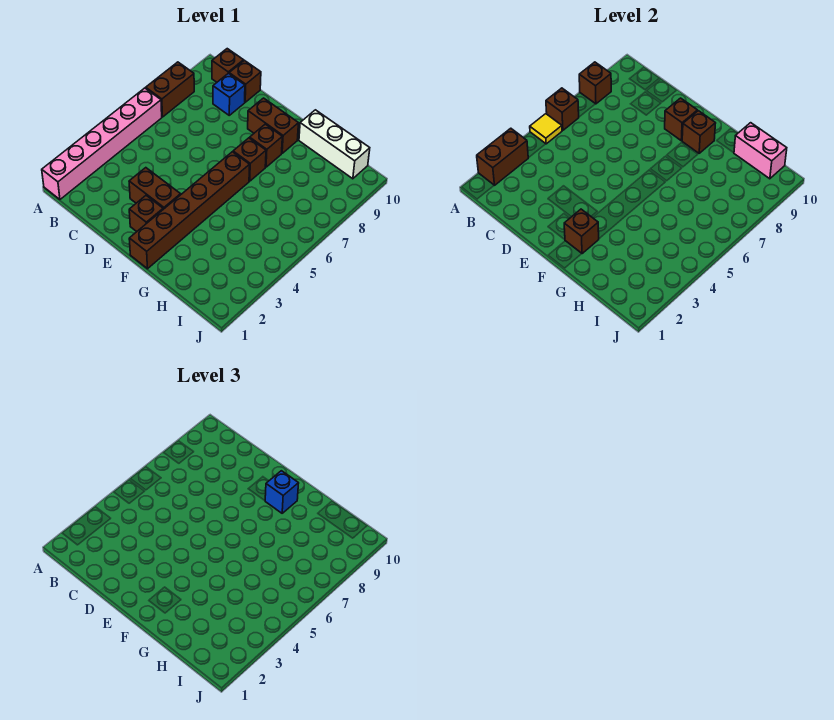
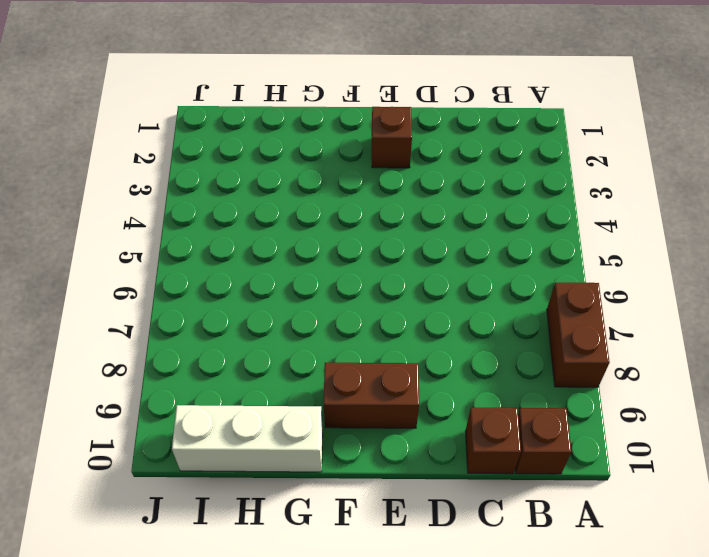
none -> pink brick A1:A6 level 1
none -> blue brick C9 level 1
none -> brown brick D3:E3 level 1

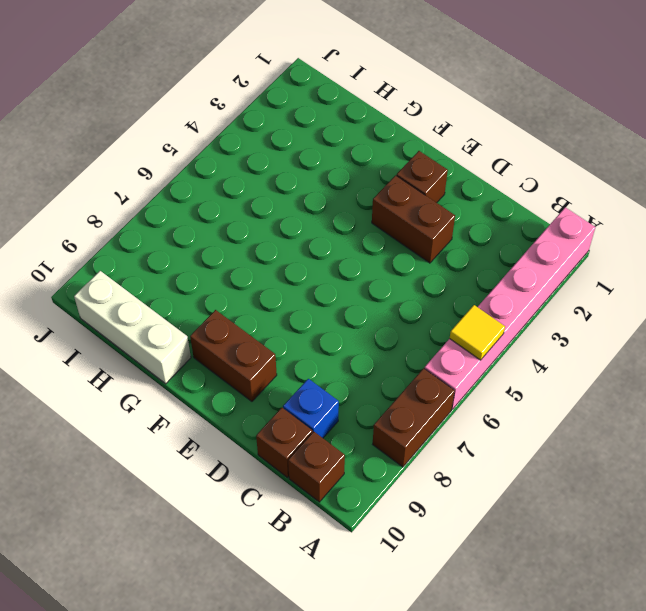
none -> brown brick F1:F6 level 1
none -> brown brick F7 level 1
none -> brown brick F8 level 1

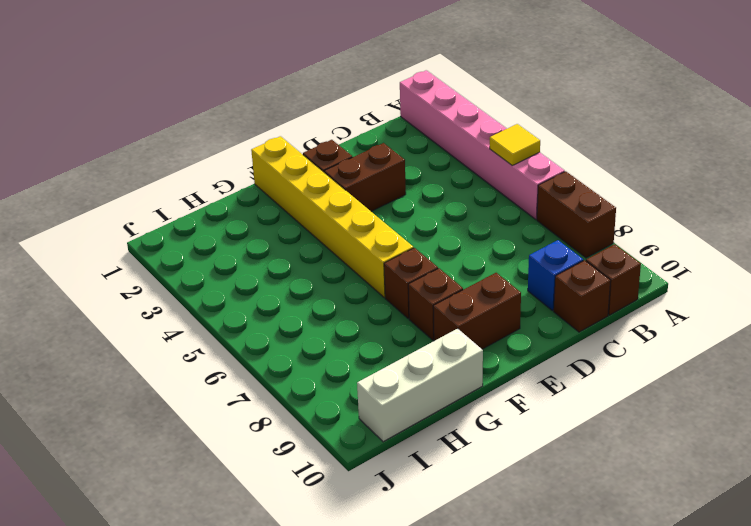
yellow brick F1:F6 level 1 -> brown brick F1:F6 level 1
none -> brown brick A2:A3 level 2
none -> brown brick A6 level 2
none -> brown brick A8 level 2

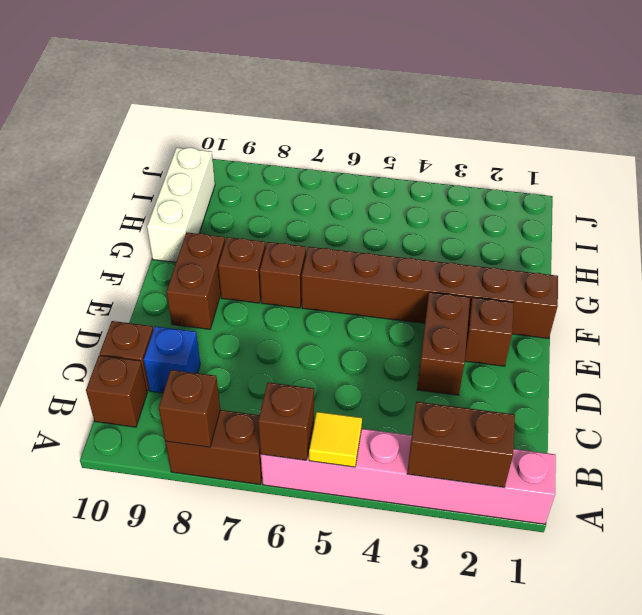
none -> brown brick E9 level 2
none -> brown brick F2 level 2
none -> brown brick F9 level 2

